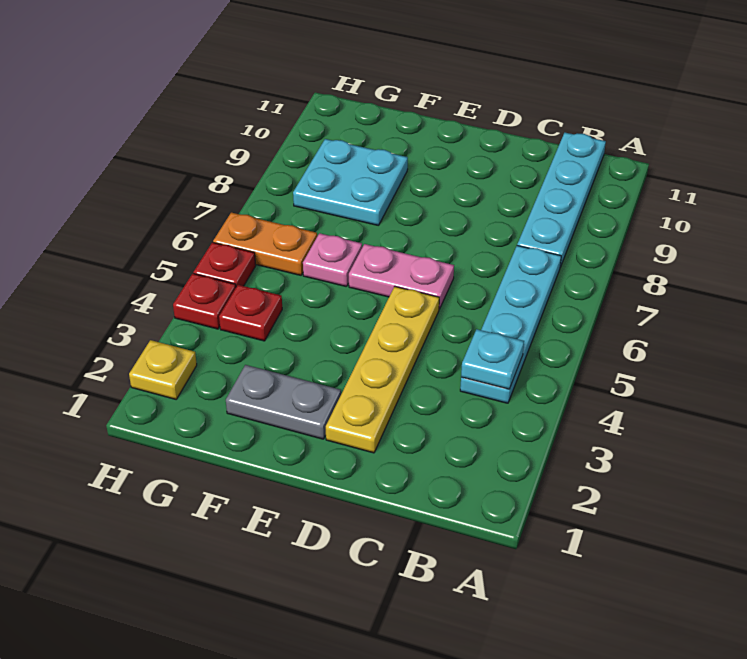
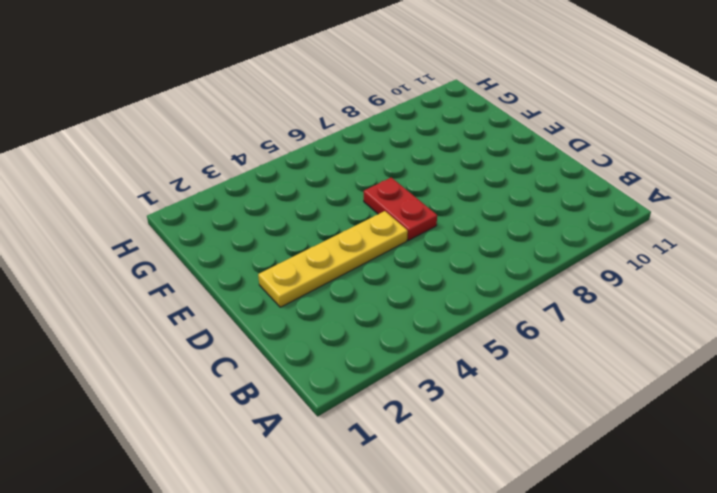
red plate D6:E6 level 1 -> pink plate D6:E6 level 1
none -> cyan plate B4:B7 level 1
none -> cyan plate B8:B11 level 1
none -> grey plate E2:F2 level 1

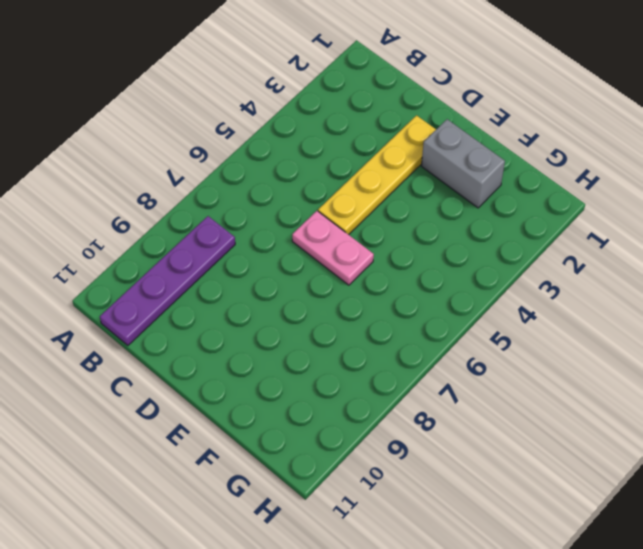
purple plate B8:B11 level 1 -> cyan plate B8:B11 level 1
grey brick E2:F2 level 1 -> grey plate E2:F2 level 1
none -> cyan plate B4:B7 level 1
none -> pink plate F6 level 1
none -> cyan plate F8:G9 level 1

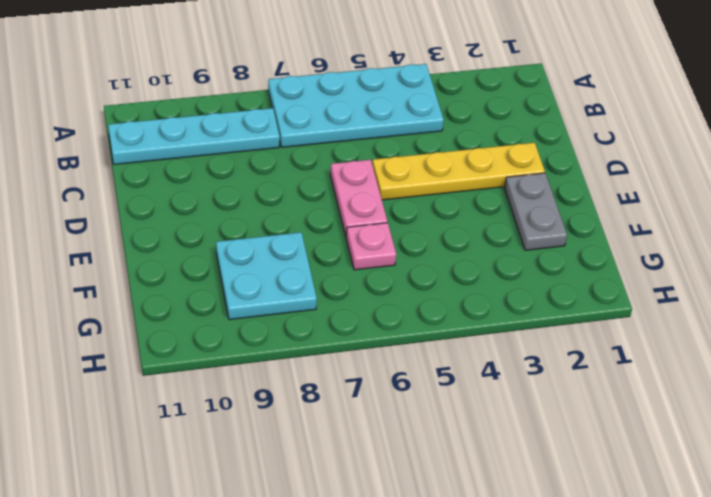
cyan plate A4:B7 level 1 -> cyan plate B4:B7 level 1
none -> red plate G4 level 1
none -> orange plate G6:H6 level 1
none -> yellow plate H2 level 1

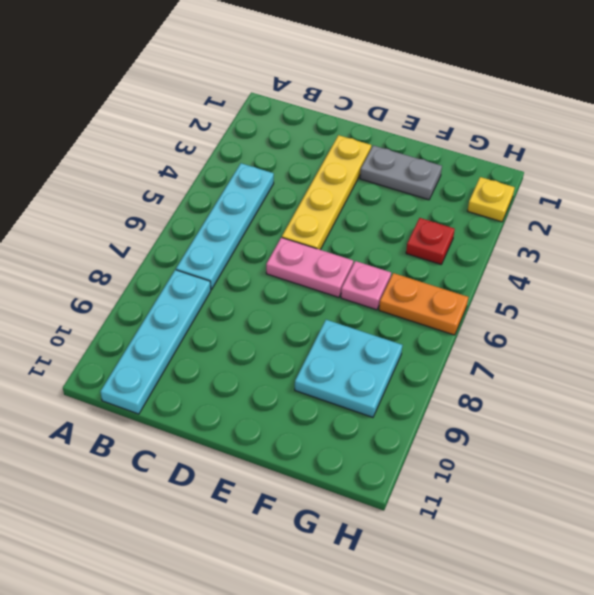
none -> red plate H4 level 1
none -> red plate H5 level 1
none -> cyan plate B4 level 2

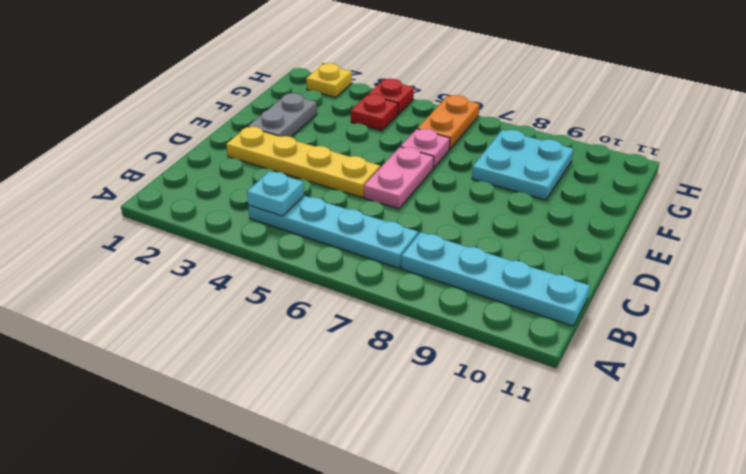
none -> red plate H5 level 1

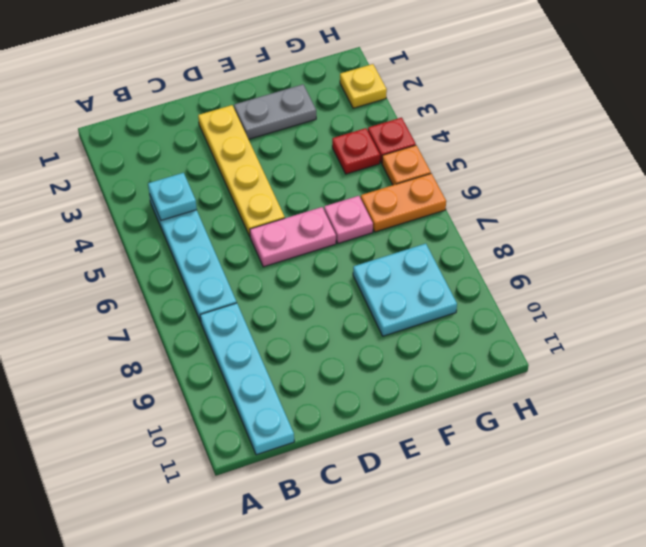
orange plate H5 level 1 -> red plate H5 level 1

